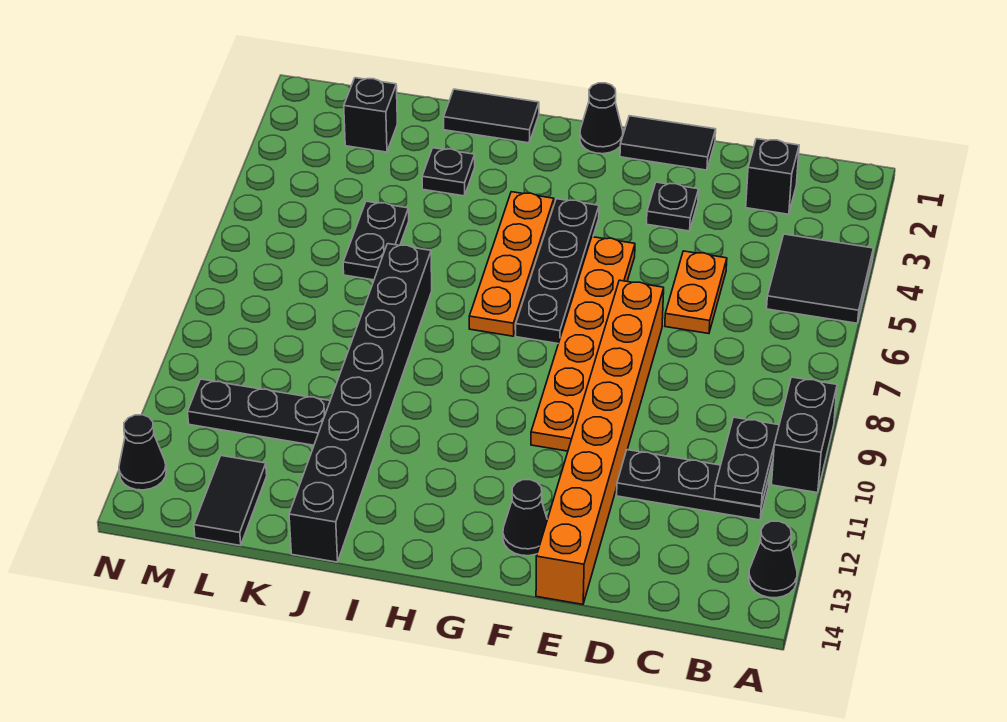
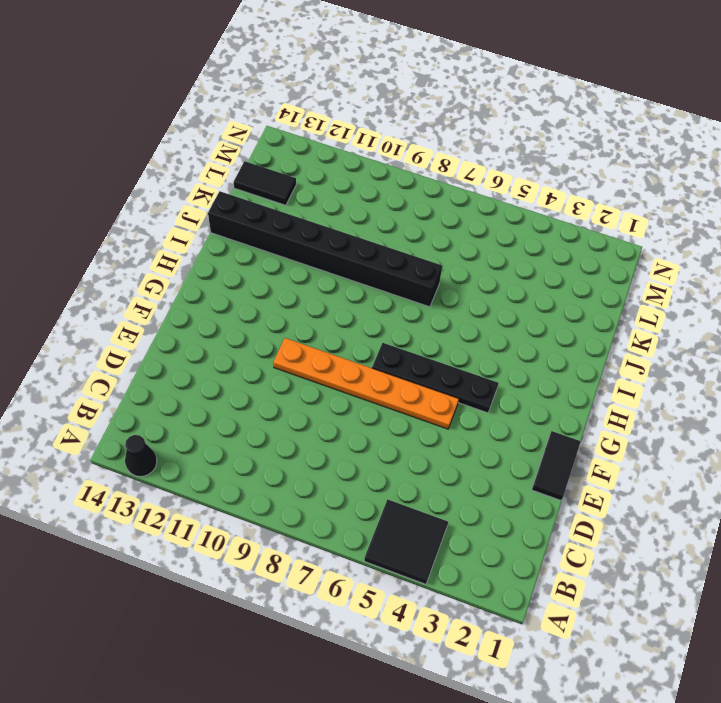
none -> black brick A9:A10 level 1
none -> black plate B11:D11 level 1
none -> black brick C2 level 1

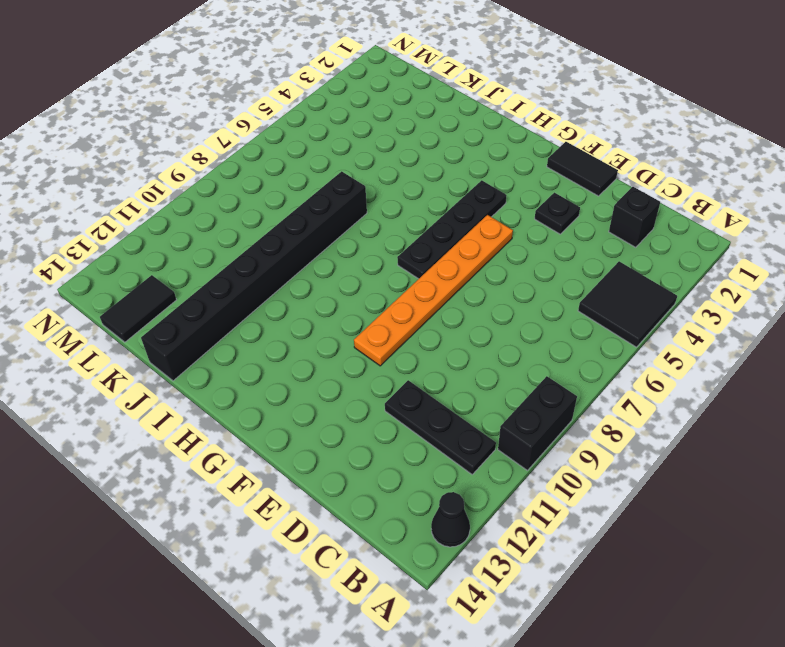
none -> orange plate D5:D6 level 1
none -> orange brick E7:E14 level 1
none -> black cone F13 level 1

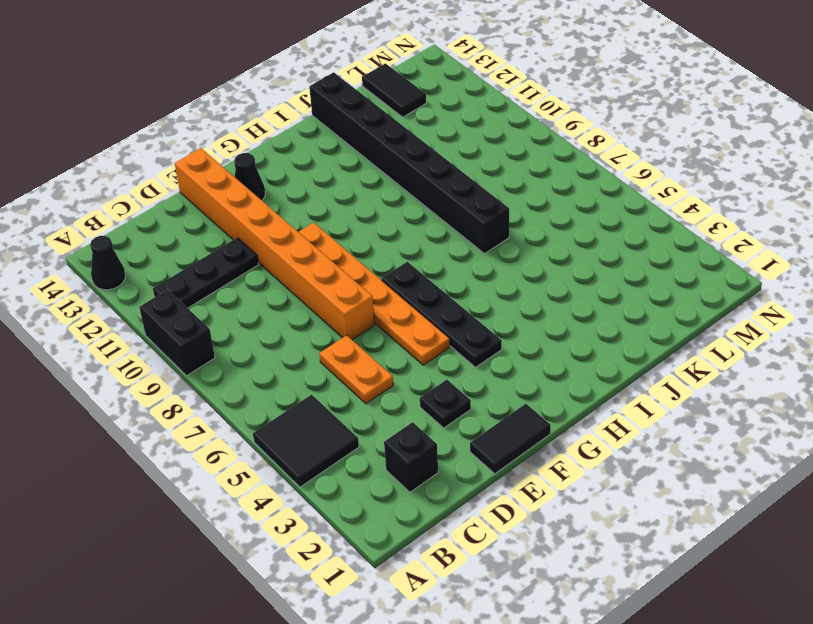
none -> black cone G1 level 1
none -> orange plate H4:H7 level 1
none -> black tile I1:J1 level 1

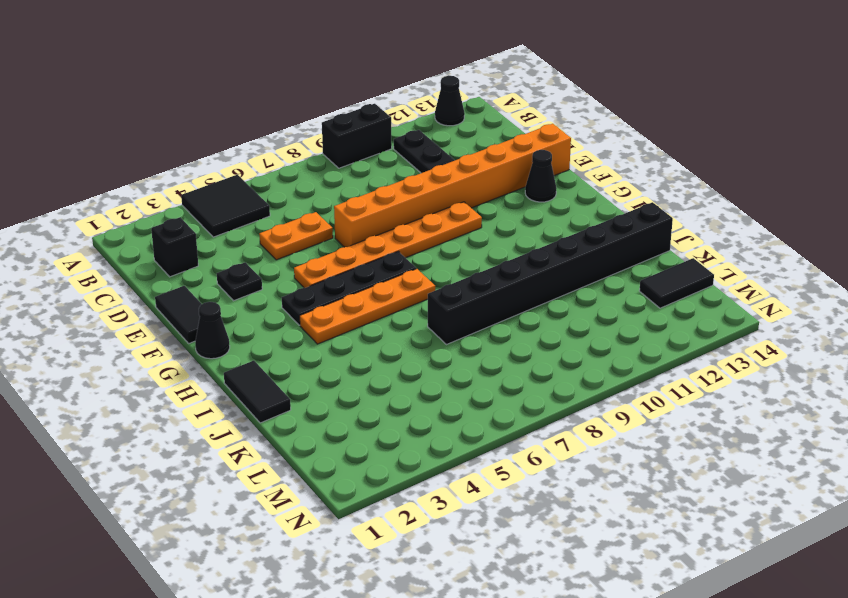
none -> black plate J3 level 1
none -> black plate K5:K6 level 1
none -> black plate K11:M11 level 1

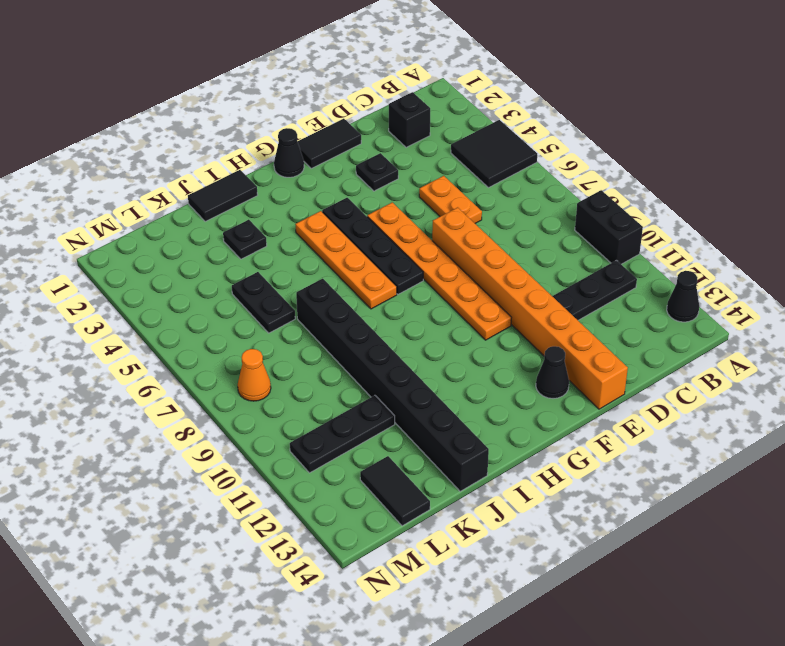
orange cone M8 level 1 -> none
none -> black brick L2 level 1
none -> black cone N13 level 1
none -> black plate B10:B11 level 2

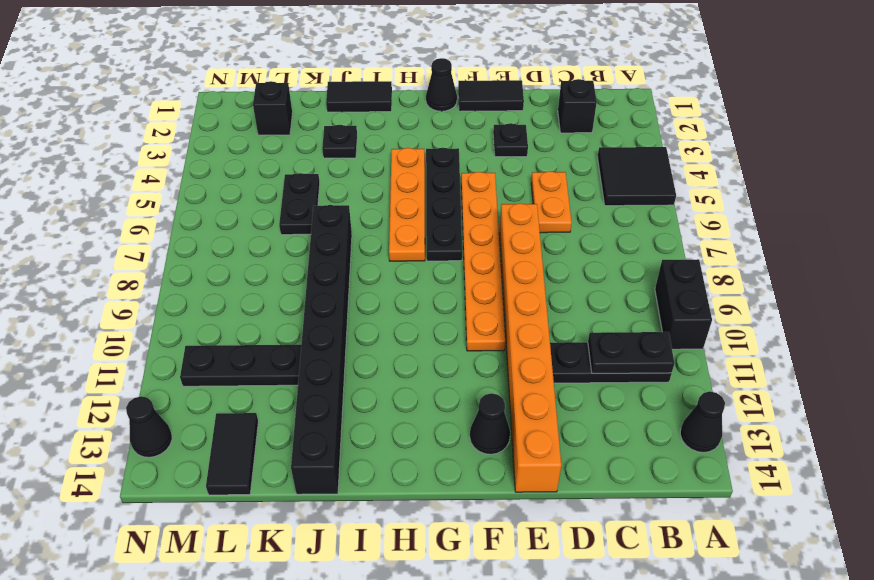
black plate B11:C11 level 2 -> black plate B10:B11 level 2

